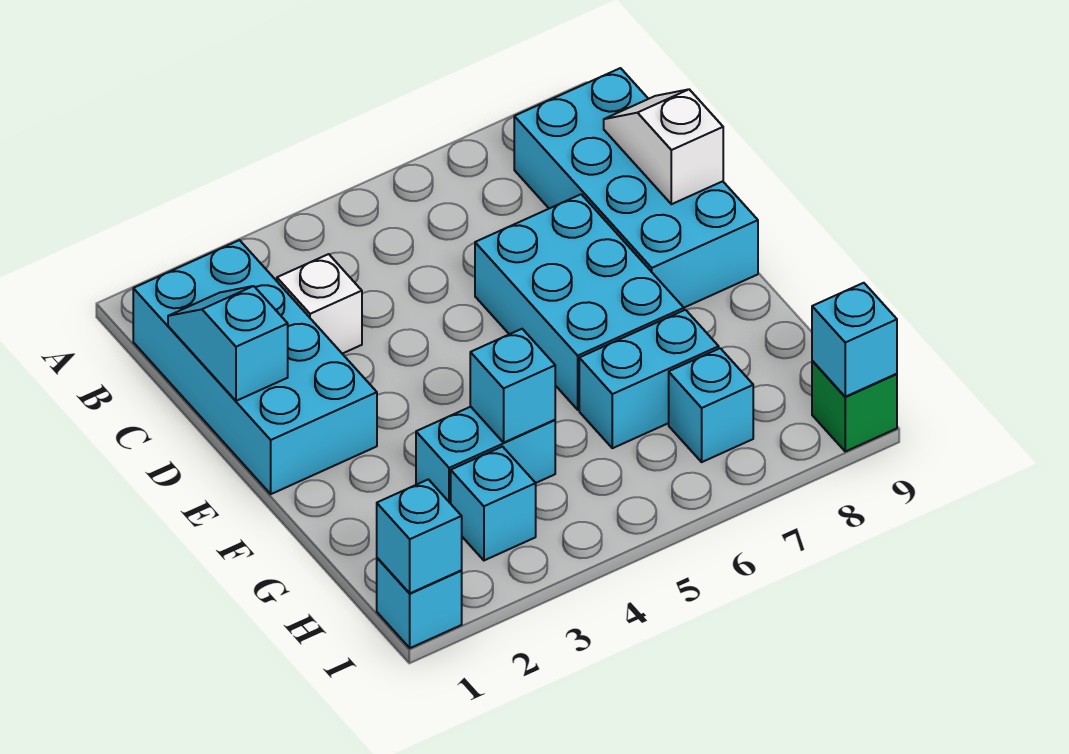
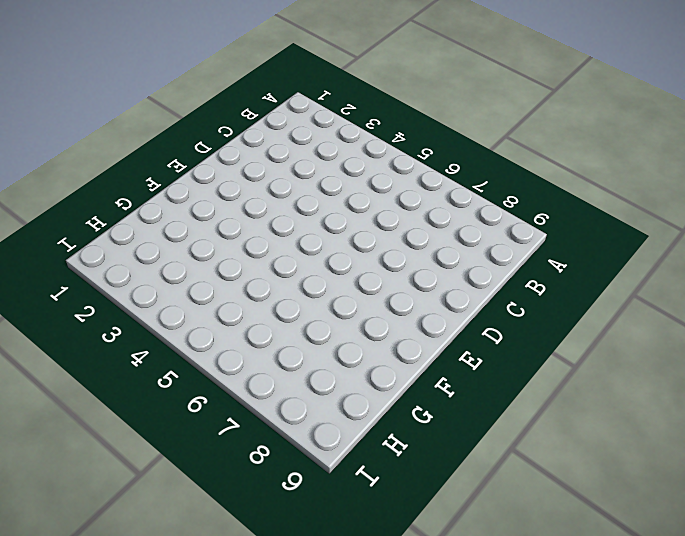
none -> cyan brick B1:E2 level 1
none -> cyan brick B8:E9 level 1
none -> white brick C3 level 1

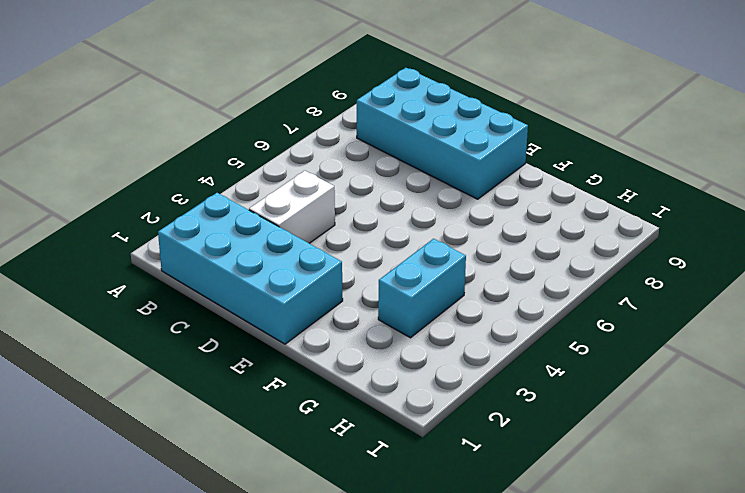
white brick C3:C4 level 1 -> white brick C3 level 1
none -> cyan brick D6:F7 level 1
none -> cyan brick G6:G7 level 1
none -> cyan brick H3 level 1

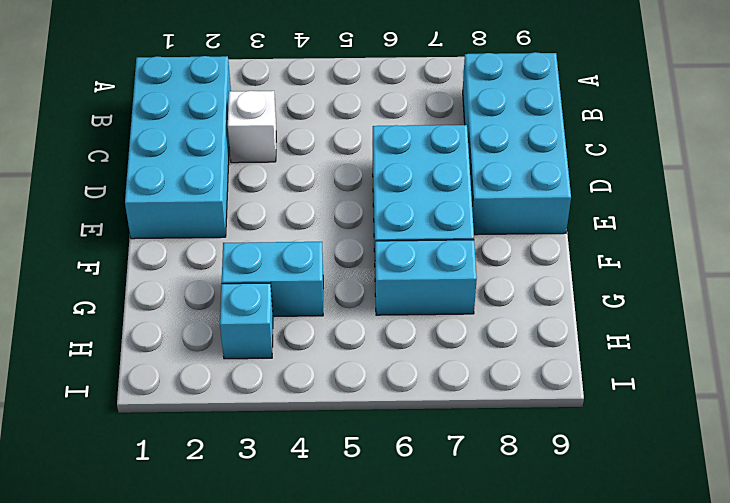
none -> cyan brick H7 level 1
none -> cyan brick I1 level 1
none -> green brick I9 level 1

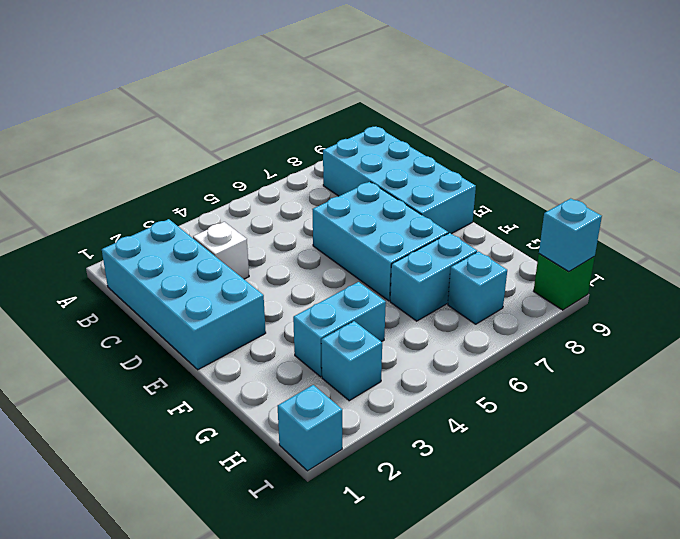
none -> cyan slope C1:D1 level 2 top D
none -> white slope C9:D9 level 2 top D
none -> cyan brick G4 level 2

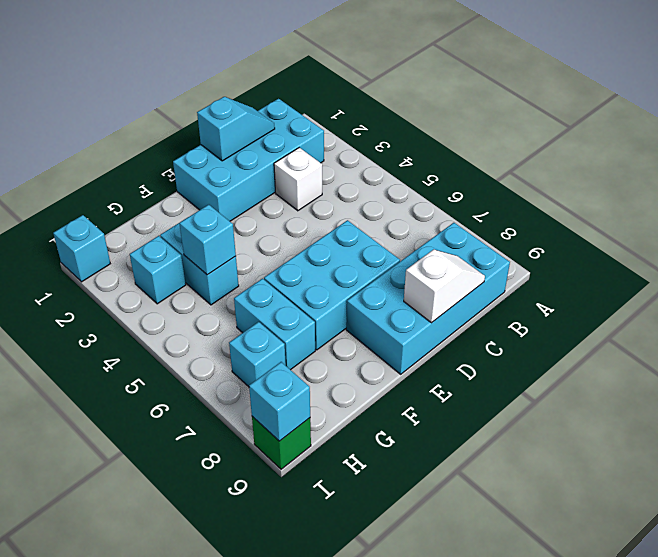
none -> cyan brick I1 level 2

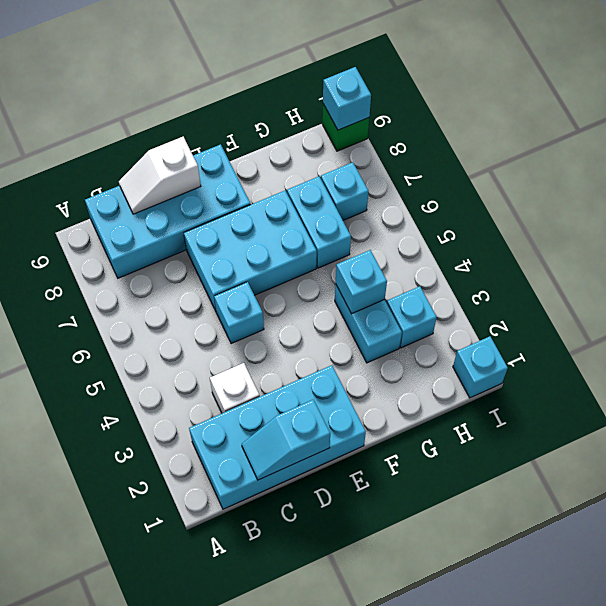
cyan brick D5 level 1 -> cyan brick I1 level 2

